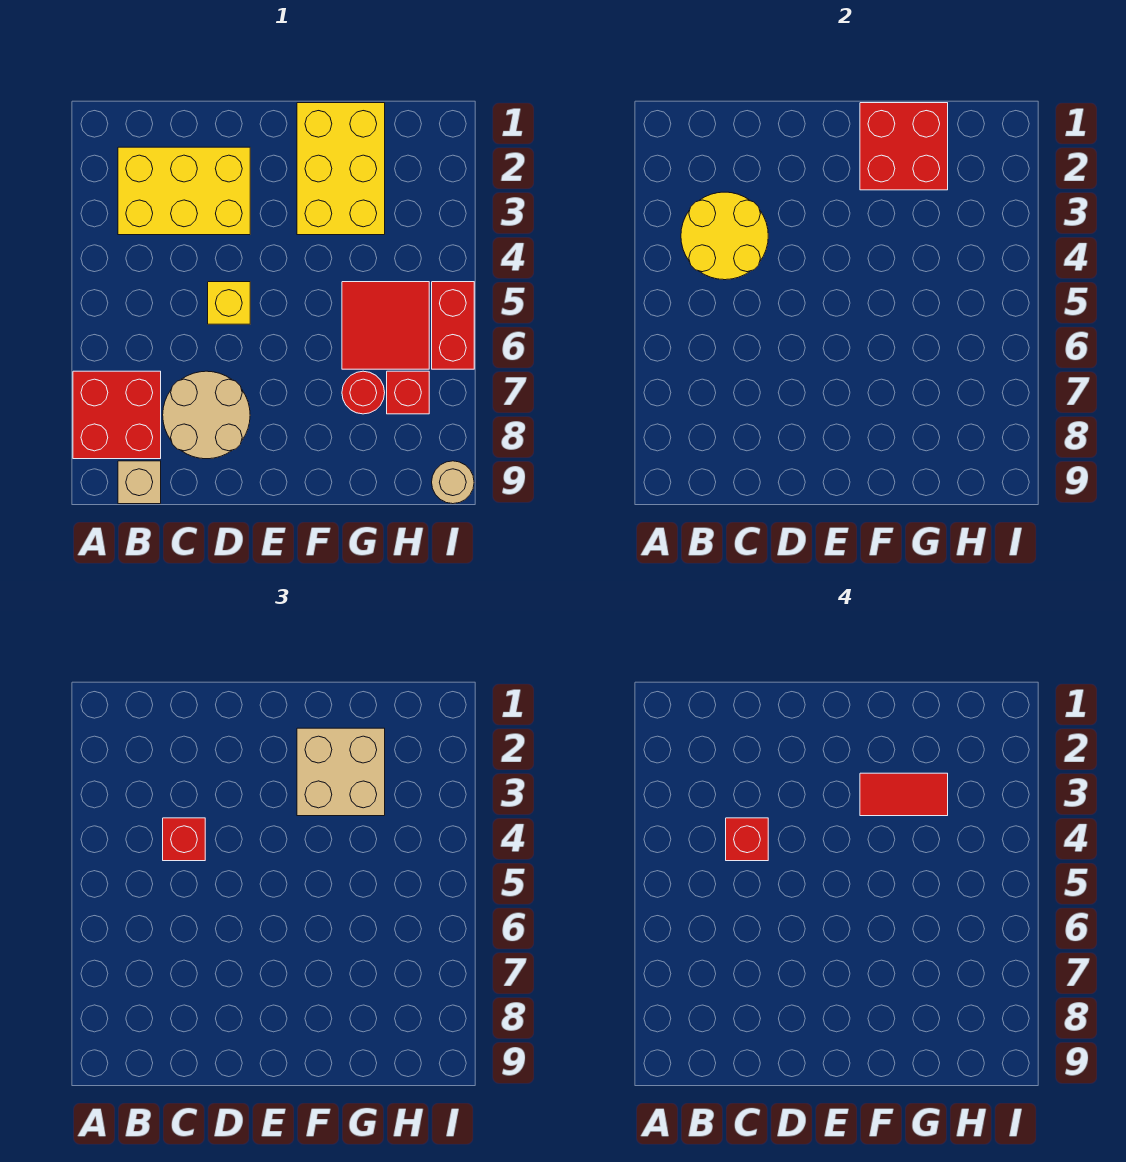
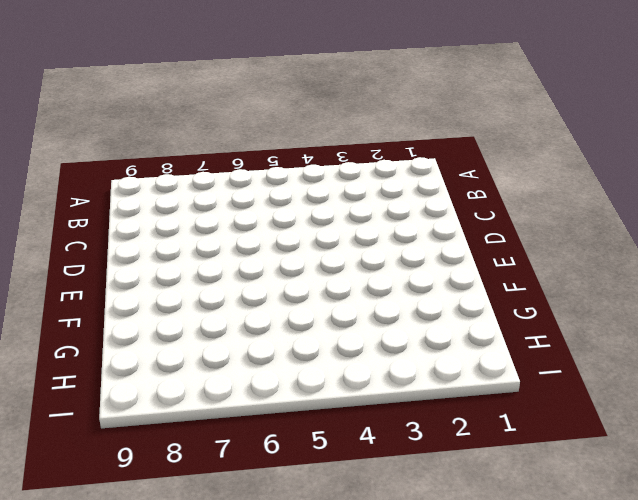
none -> red brick A7:B8 level 1
none -> yellow brick B2:D3 level 1
none -> tan brick B9 level 1

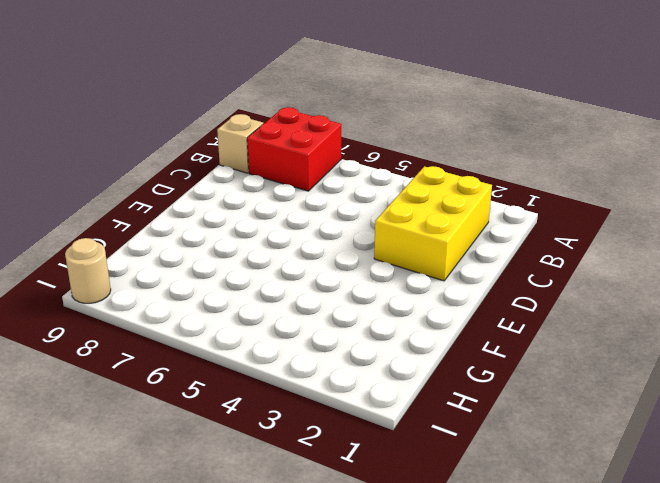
none -> tan round brick C7:D8 level 1
none -> yellow brick D5 level 1
none -> yellow brick F1:G3 level 1

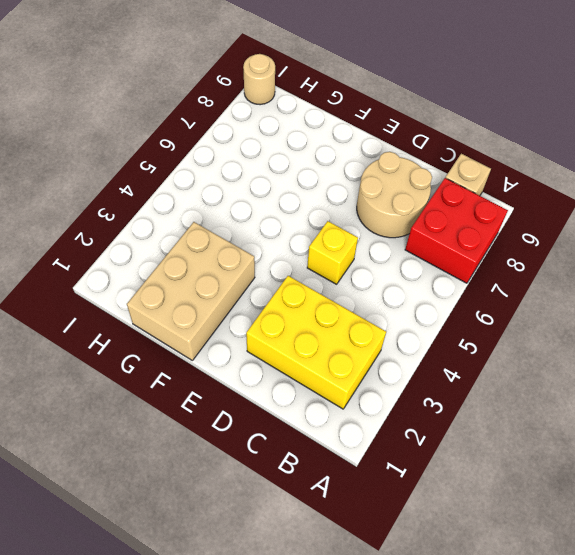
tan brick F1:G3 level 1 -> yellow brick F1:G3 level 1
none -> red tile G5:H6 level 1
none -> red round brick G7 level 1
none -> red brick H7 level 1

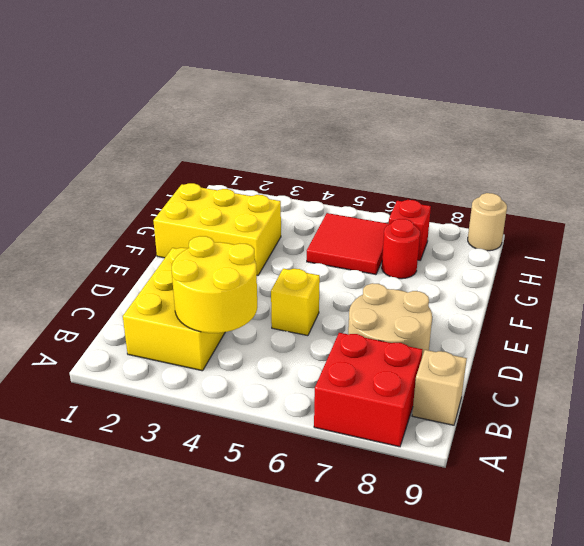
none -> red brick I5:I6 level 1
none -> red brick F1:G2 level 2
none -> red brick C4 level 3

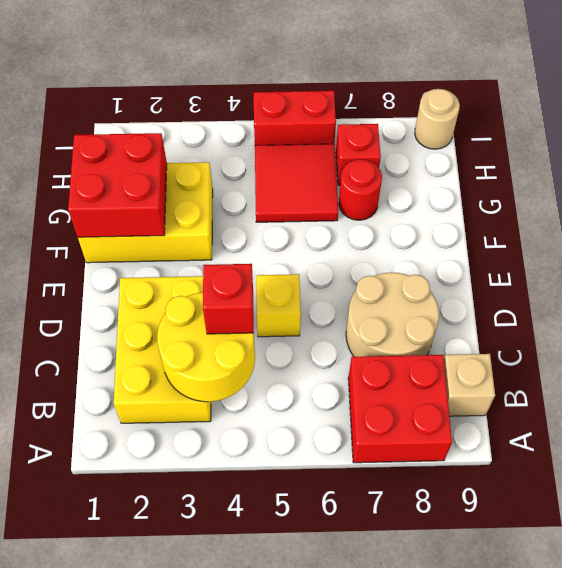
none -> tan brick F2:G3 level 3
none -> red brick C4 level 4
none -> red tile F3:G3 level 4

